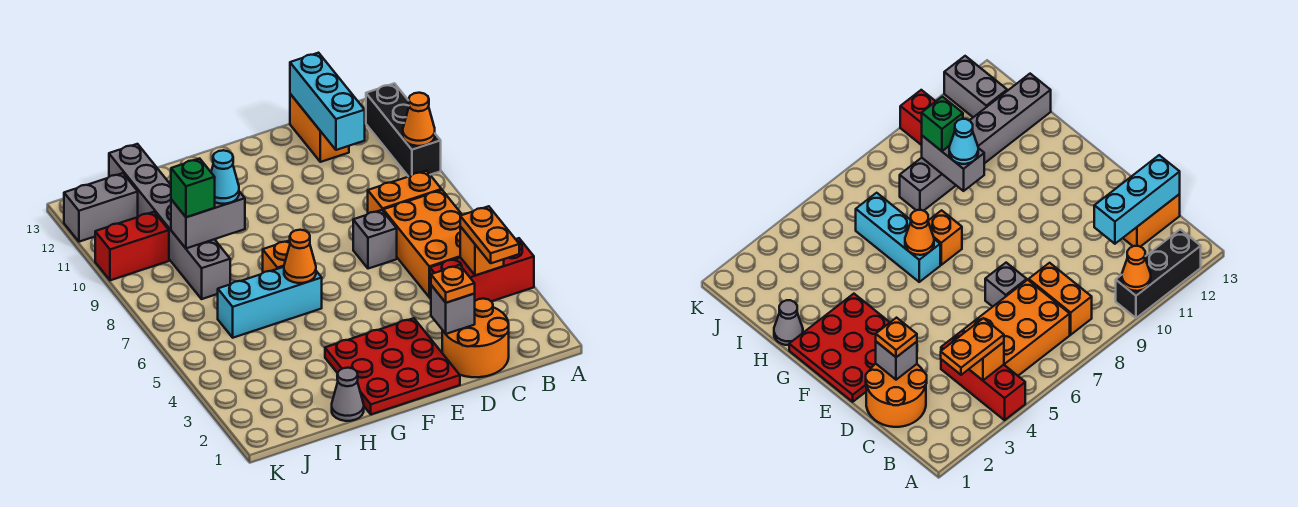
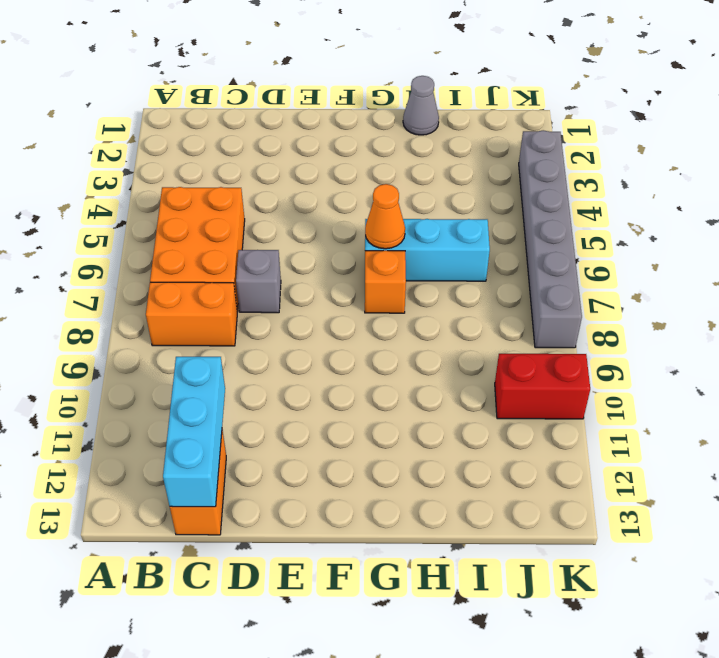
grey brick K3:K8 level 1 -> grey brick I8:I13 level 1
none -> red brick A4:C4 level 1
none -> black brick A10:A12 level 1
none -> orange round brick C1:D2 level 1

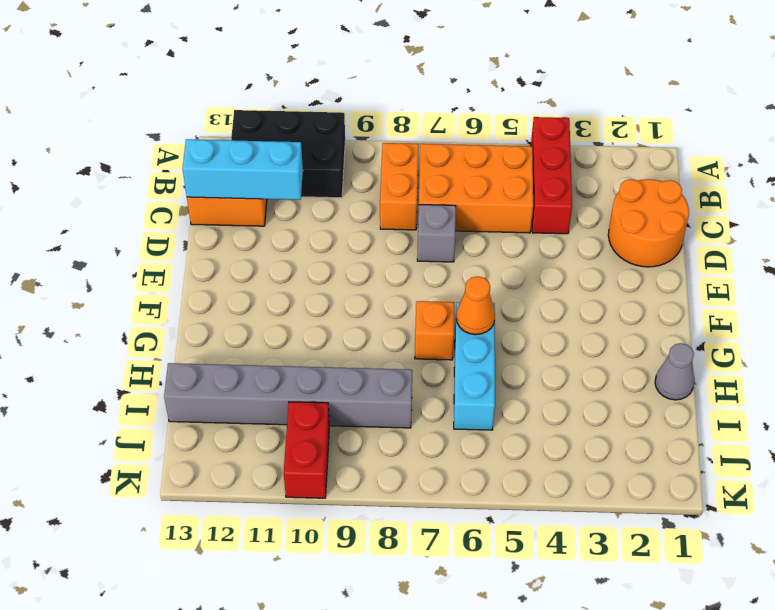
black brick A10:B12 level 1 -> black brick A10:A12 level 1
none -> red plate E1:G3 level 1
none -> grey brick J12:K12 level 1
none -> orange cone A10 level 2

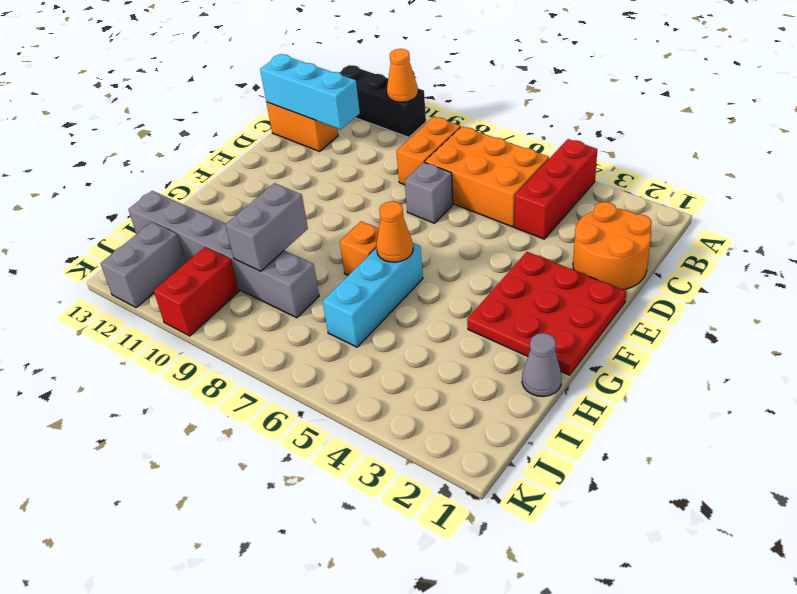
none -> orange brick B4 level 2
none -> grey brick D2 level 2
none -> orange plate B3:B4 level 3

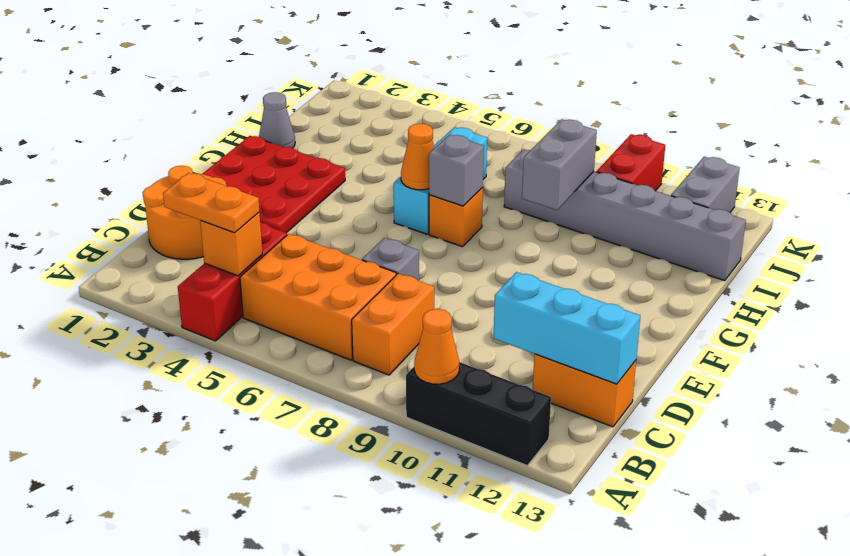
grey brick G7 level 2 -> grey brick D2 level 2
none -> orange plate D2 level 3
none -> cyan cone H9 level 3
none -> green brick I9 level 3

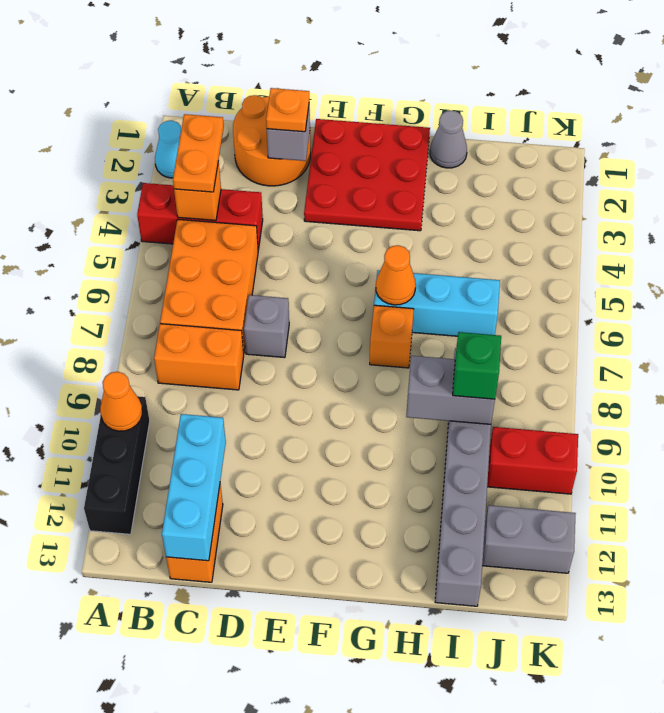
cyan cone A2 level 1 -> cyan cone H9 level 3

